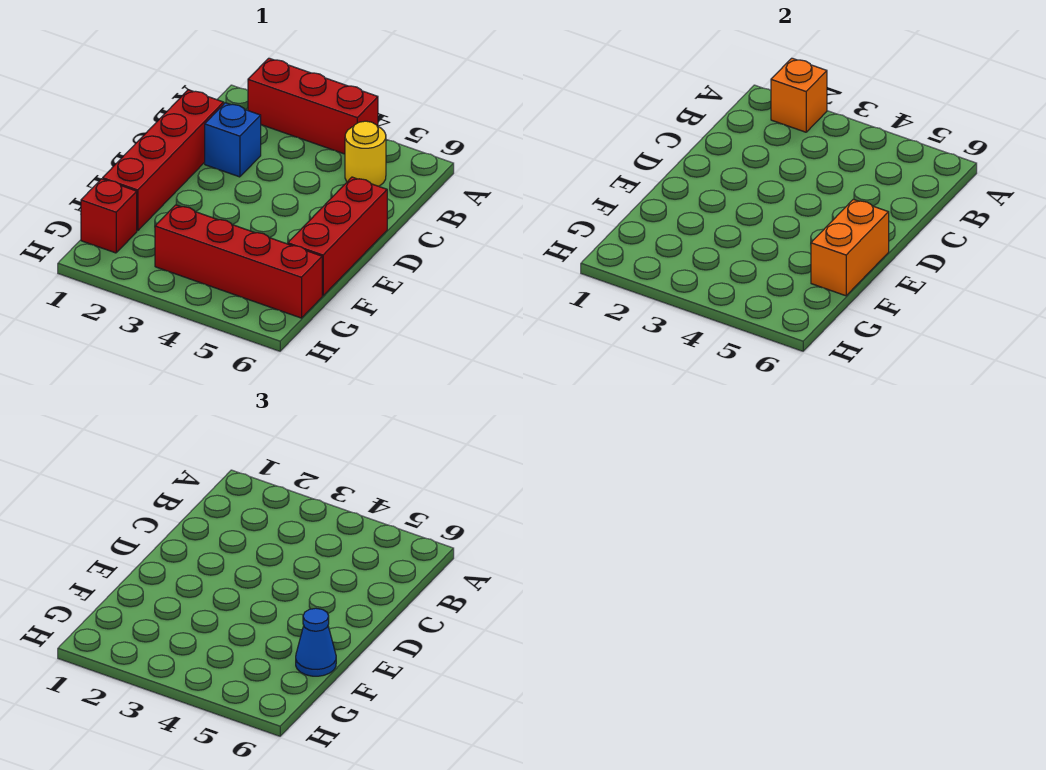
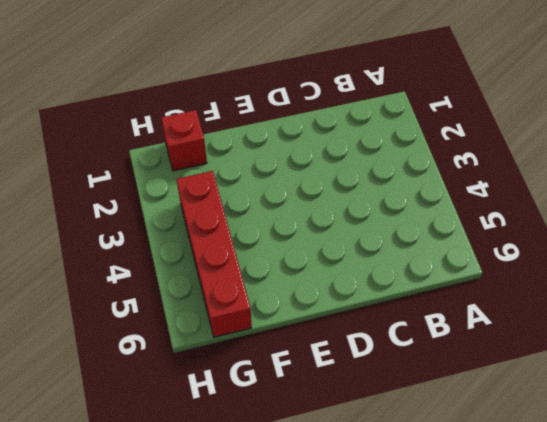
none -> red brick A2:A4 level 1
none -> yellow round brick B5 level 1

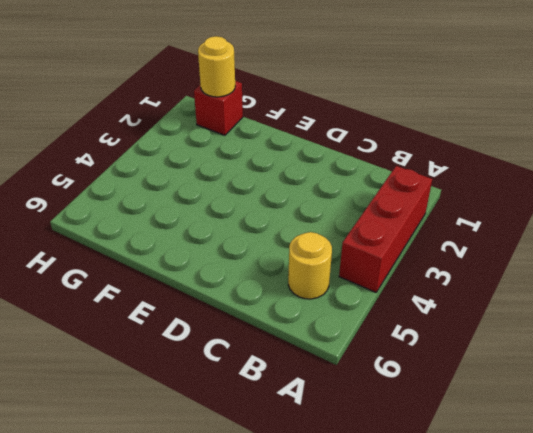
yellow round brick G1 level 2 -> none
none -> red brick C1:F1 level 1
none -> blue brick C2 level 1

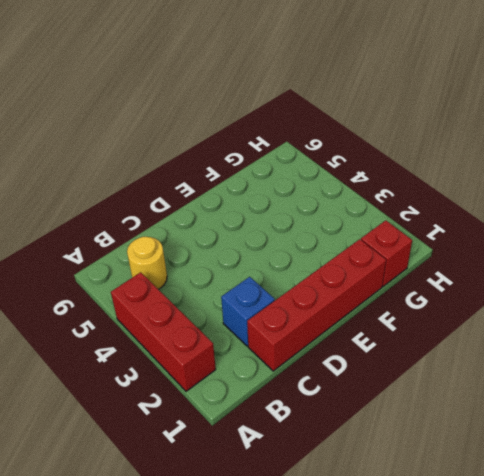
none -> red brick D6:F6 level 1
none -> red brick G3:G6 level 1

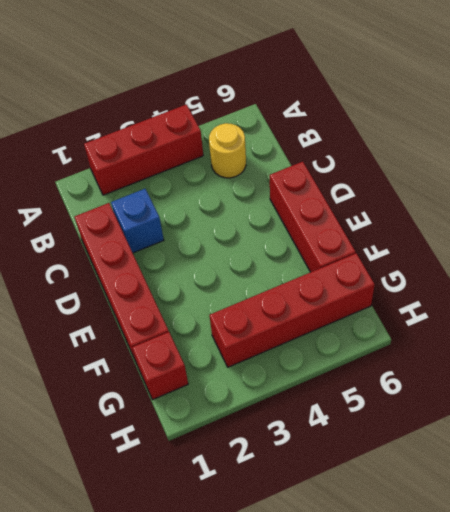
none -> orange brick A2 level 2
none -> orange brick E6:F6 level 2

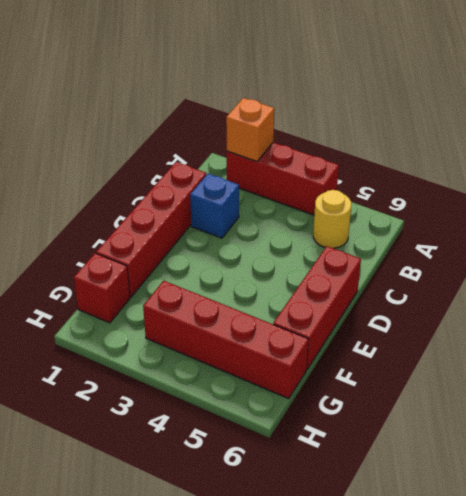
none -> orange brick E6:F6 level 2
none -> blue cone F6 level 3

